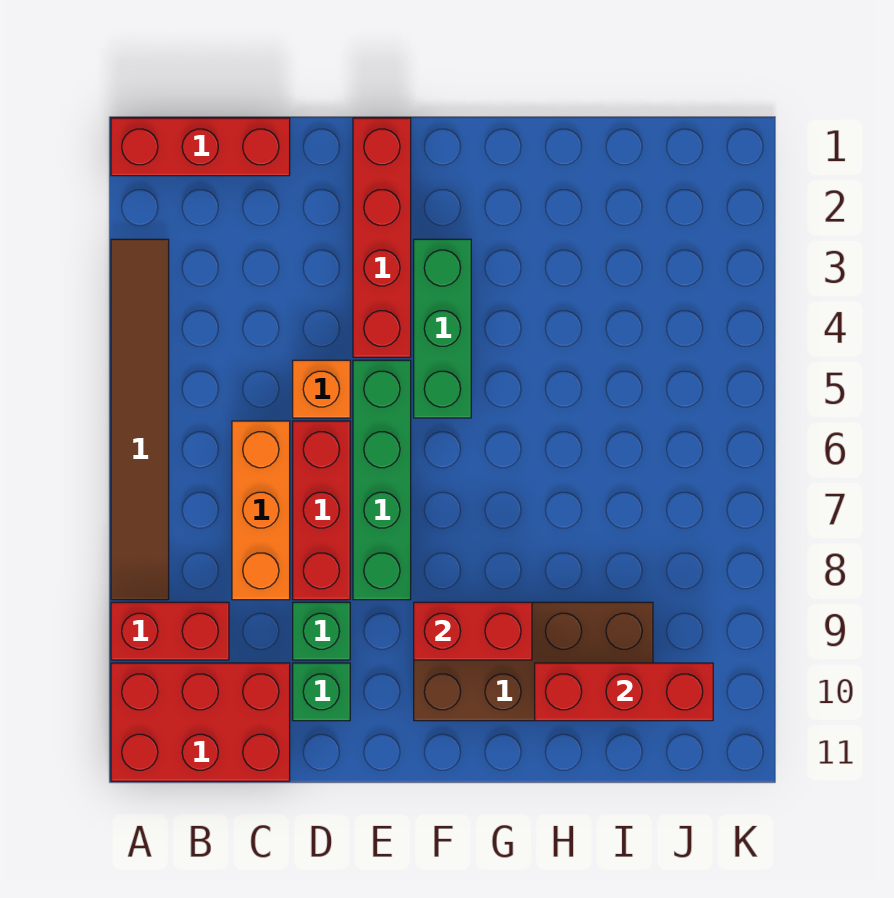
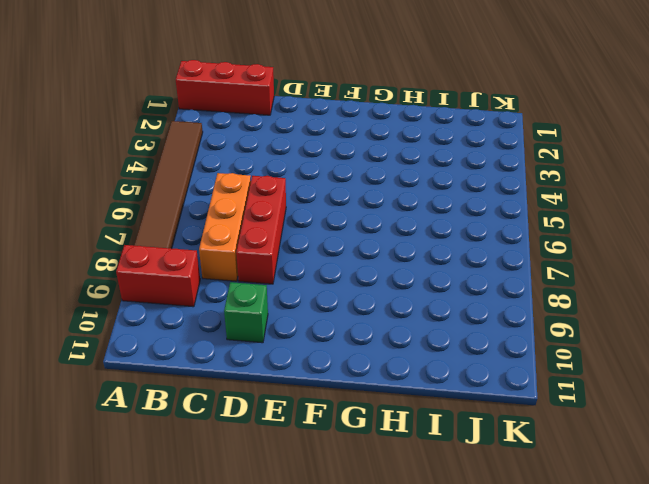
none -> red brick A10:C11 level 1
none -> orange brick D5 level 1
none -> green brick D9 level 1

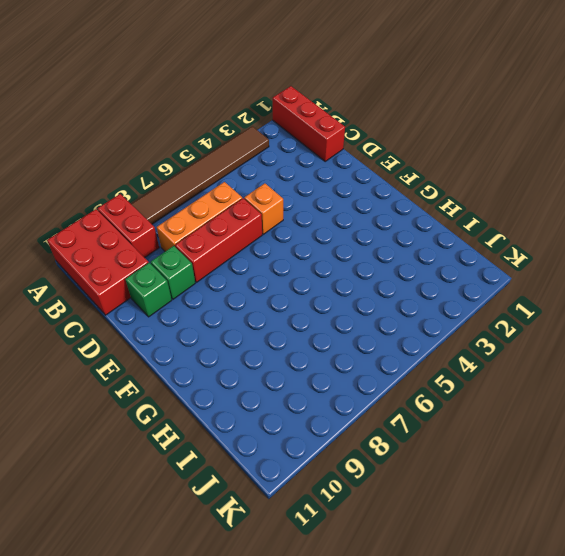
none -> red brick E1:E4 level 1
none -> green brick E5:E8 level 1
none -> green brick F3:F5 level 1

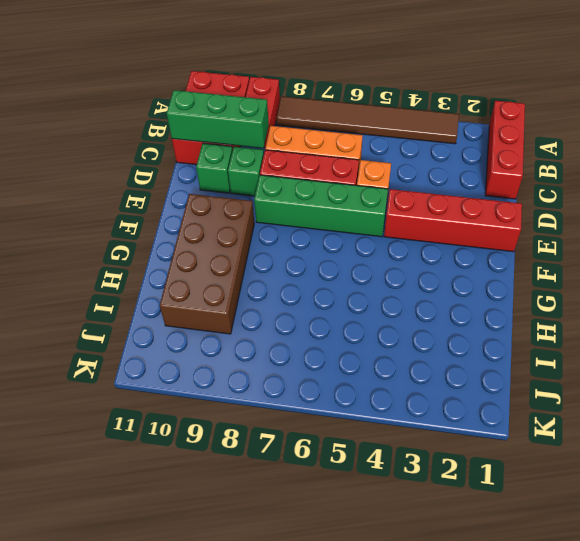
green brick C9:C11 level 2 -> green brick F3:F5 level 1
none -> red brick F9:G9 level 2
none -> red brick H10:J10 level 2

